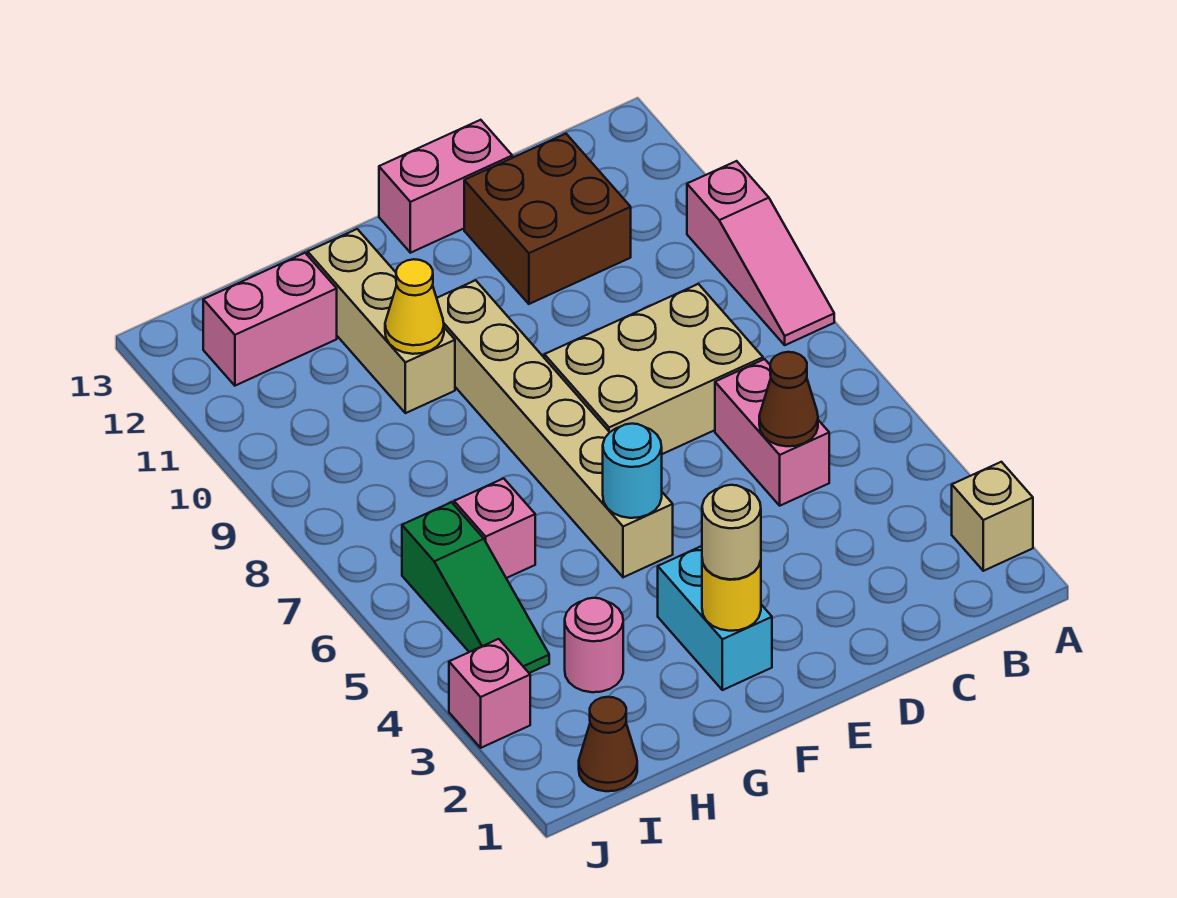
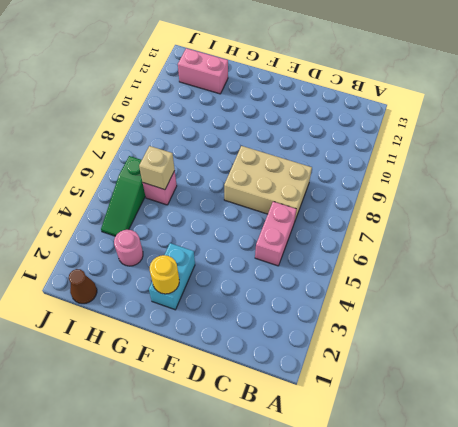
tan brick H6 level 2 -> tan brick A2 level 1
none -> pink slope A8:A10 level 1 top 10
none -> brown brick C11:D12 level 1
none -> pink brick D13:E13 level 1

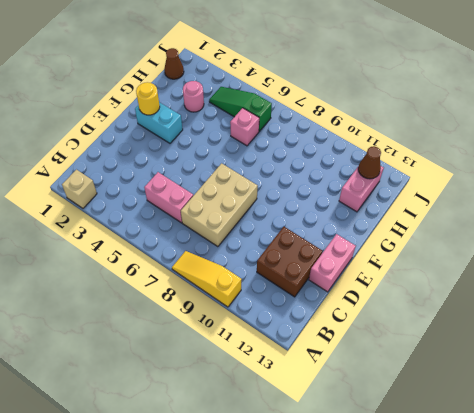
yellow slope A8:A10 level 1 top 10 -> pink slope A8:A10 level 1 top 10
brown cone I12 level 2 -> brown cone C5 level 2
none -> tan brick F5:F10 level 1
none -> tan brick G10:G12 level 1
none -> pink brick J3 level 1

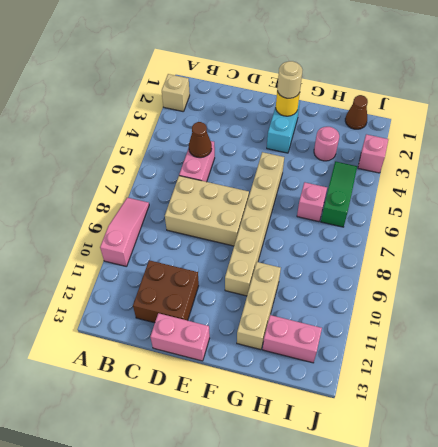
none -> cyan round brick F5 level 2
none -> yellow cone G10 level 2

